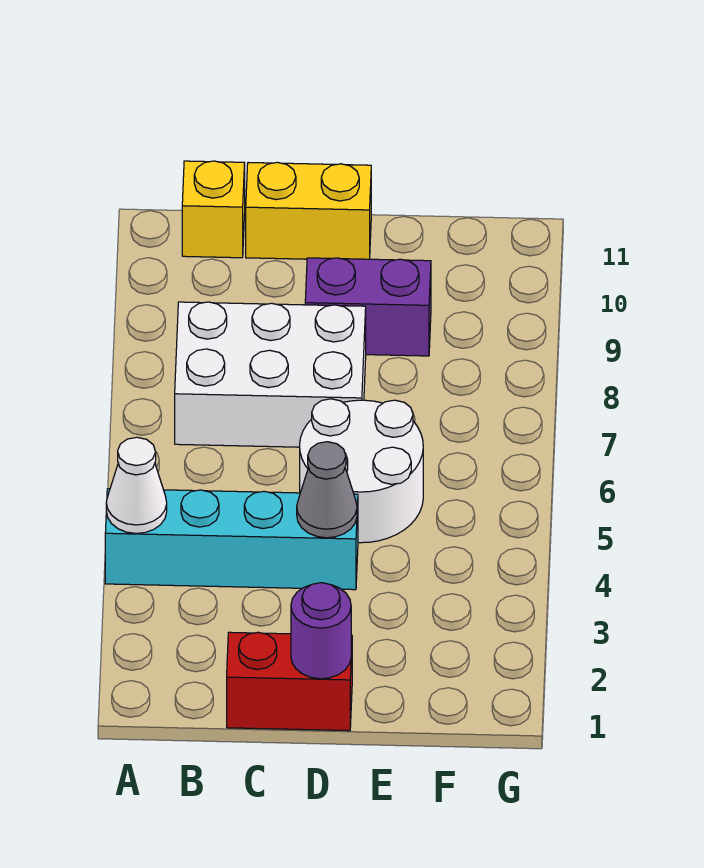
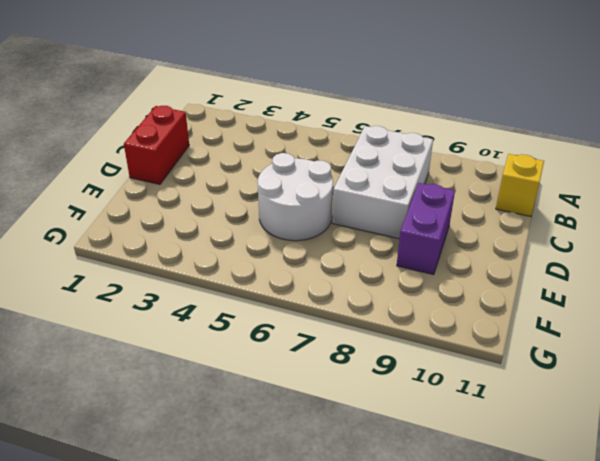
none -> cyan brick A4:D4 level 1
none -> yellow brick C11:D11 level 1

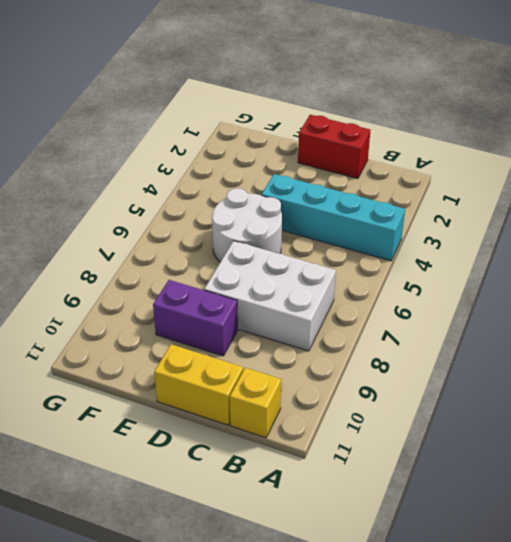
none -> white cone A4 level 2
none -> purple round brick D1 level 2

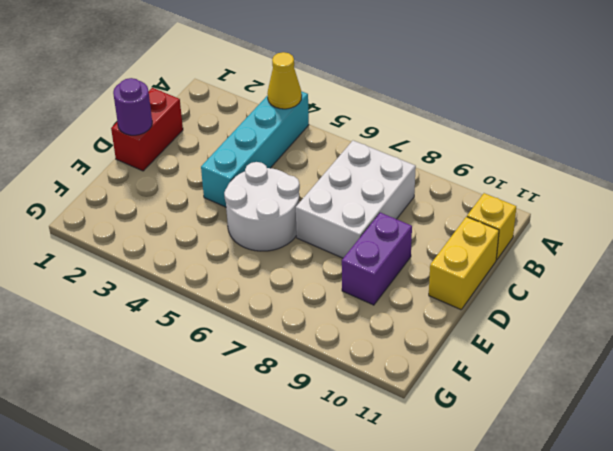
yellow cone A4 level 2 -> white cone A4 level 2
none -> grey cone D4 level 2

